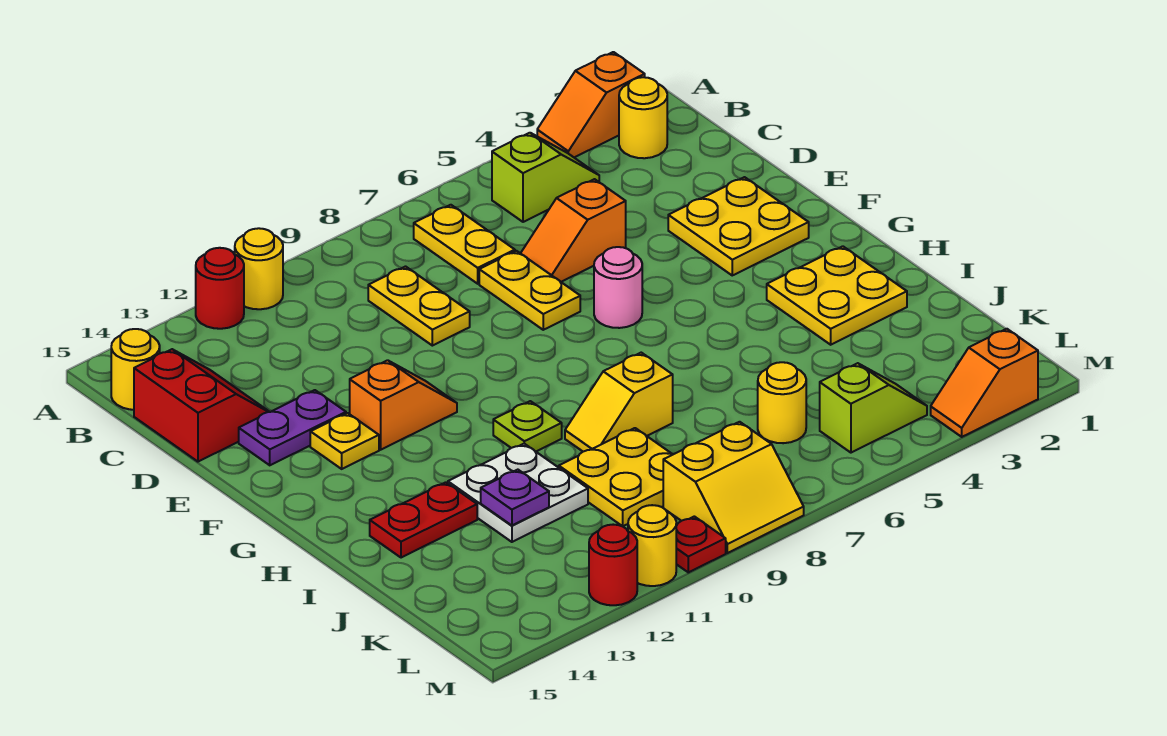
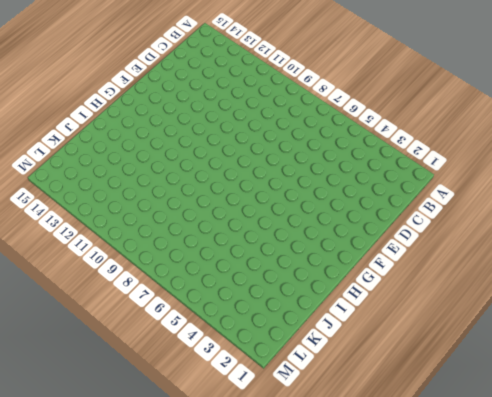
none -> orange slope A2:A3 level 1 top 2
none -> yellow round brick A11 level 1
none -> red round brick A12 level 1
none -> yellow round brick B2 level 1

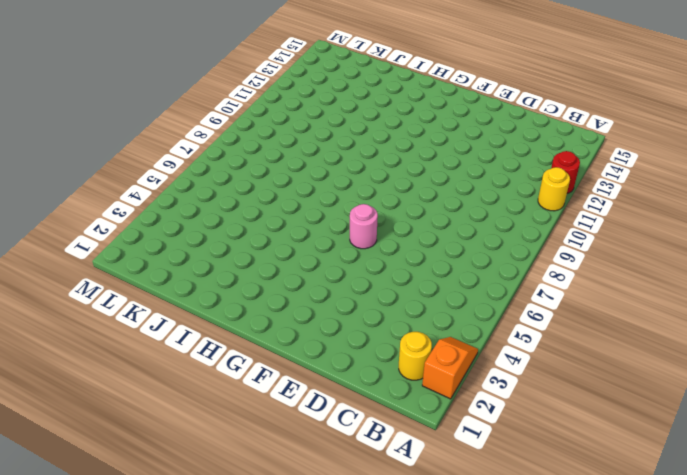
none -> lime slope B4:B5 level 1 top 5
none -> yellow plate B7:C7 level 1
none -> yellow round brick B15 level 1
none -> yellow plate C9:D9 level 1

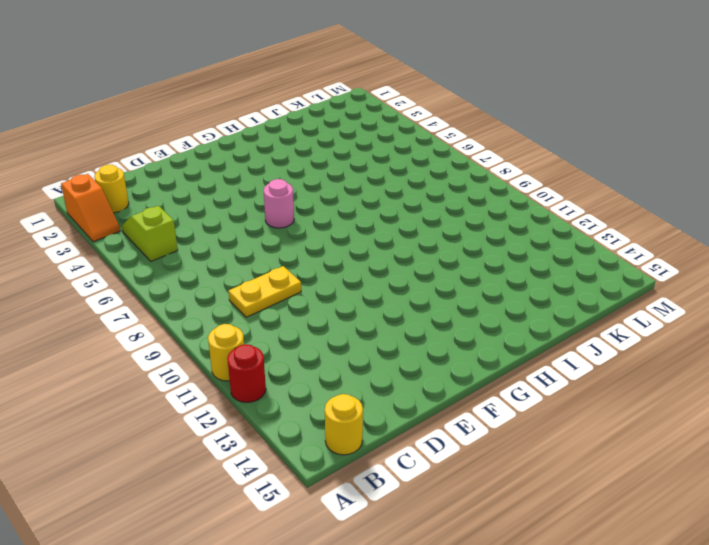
none -> yellow plate B7:C7 level 1
none -> red slope C14:D15 level 1 top 15
none -> orange slope D5:D6 level 1 top 5
none -> yellow plate D7:E7 level 1

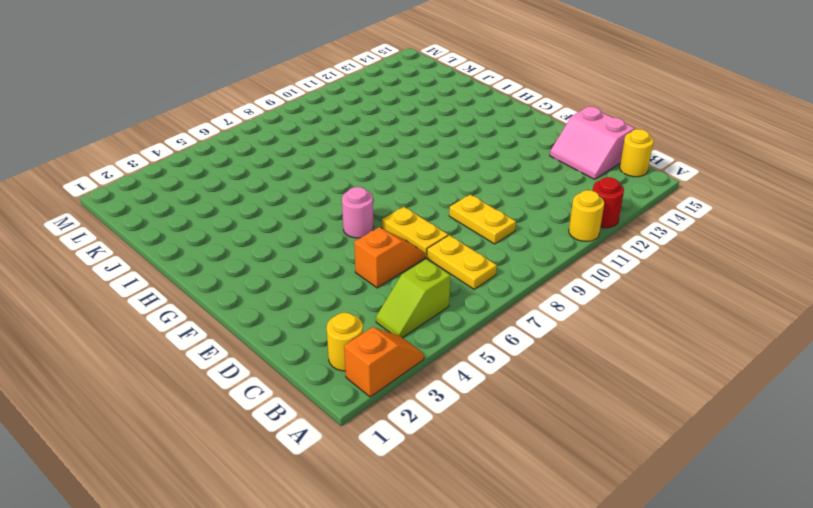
pink slope C14:D15 level 1 top 15 -> red slope C14:D15 level 1 top 15
none -> yellow plate E2:F3 level 1
none -> purple plate E13:E14 level 1
none -> orange slope F11:F12 level 1 top 12
none -> yellow plate F13 level 1

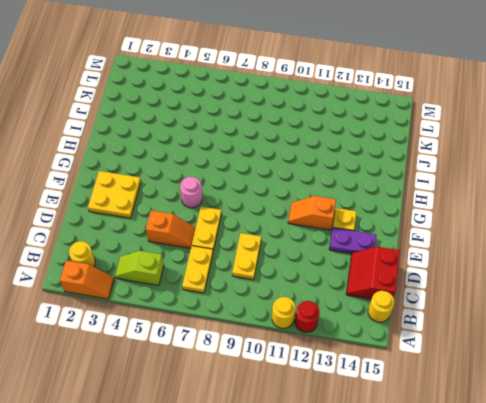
none -> yellow plate H2:I3 level 1
none -> lime plate H10 level 1
none -> yellow slope I8:I9 level 1 top 8
none -> white plate I11:J12 level 1

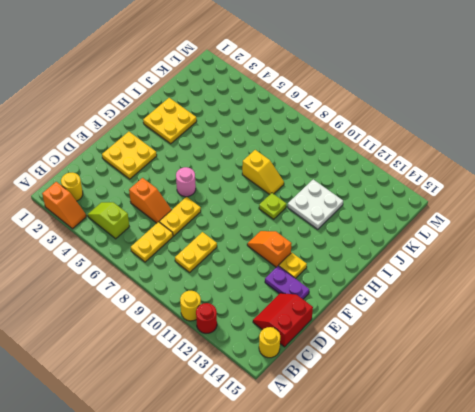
none -> red plate I13:I14 level 1
none -> yellow plate J9:K10 level 1
none -> yellow round brick K6 level 1
none -> lime slope L4:L5 level 1 top 5

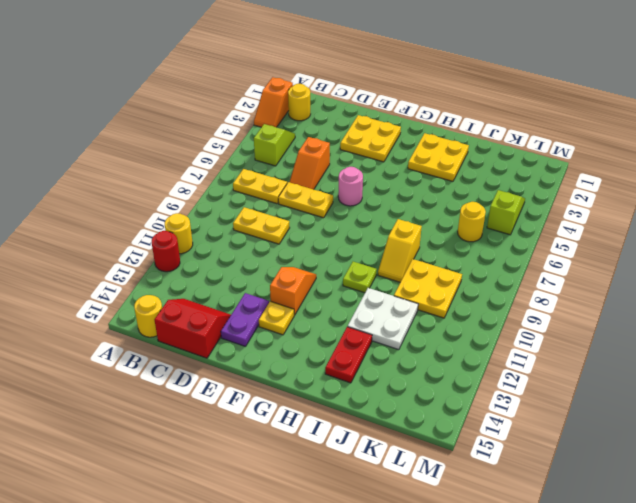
none -> yellow slope L8:M9 level 1 top L
none -> orange slope M2:M3 level 1 top 2
none -> red plate M10 level 1
none -> yellow round brick M11 level 1

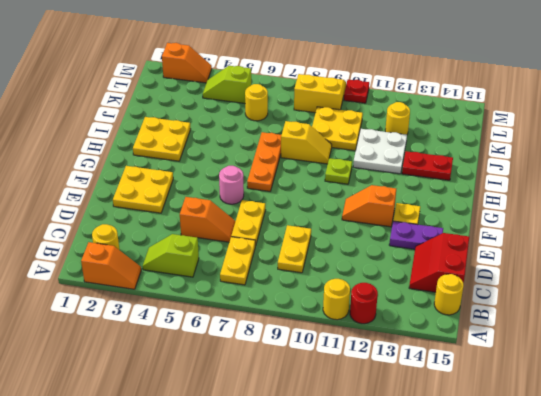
orange plate G7:I7 level 1 -> none
yellow round brick K12 level 1 -> yellow round brick M11 level 1
none -> red round brick M12 level 1
none -> purple plate J12 level 2

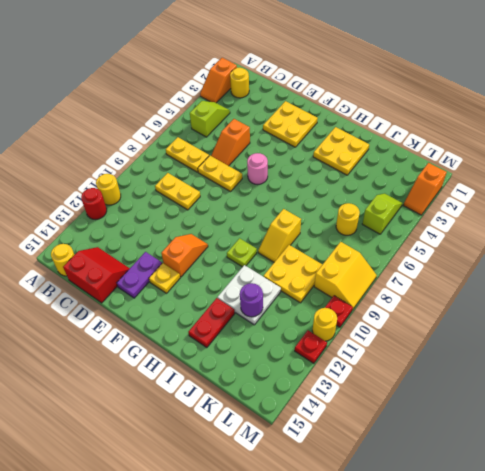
purple round brick J12 level 2 -> purple plate J12 level 2
red plate M12 level 1 -> red round brick M12 level 1

